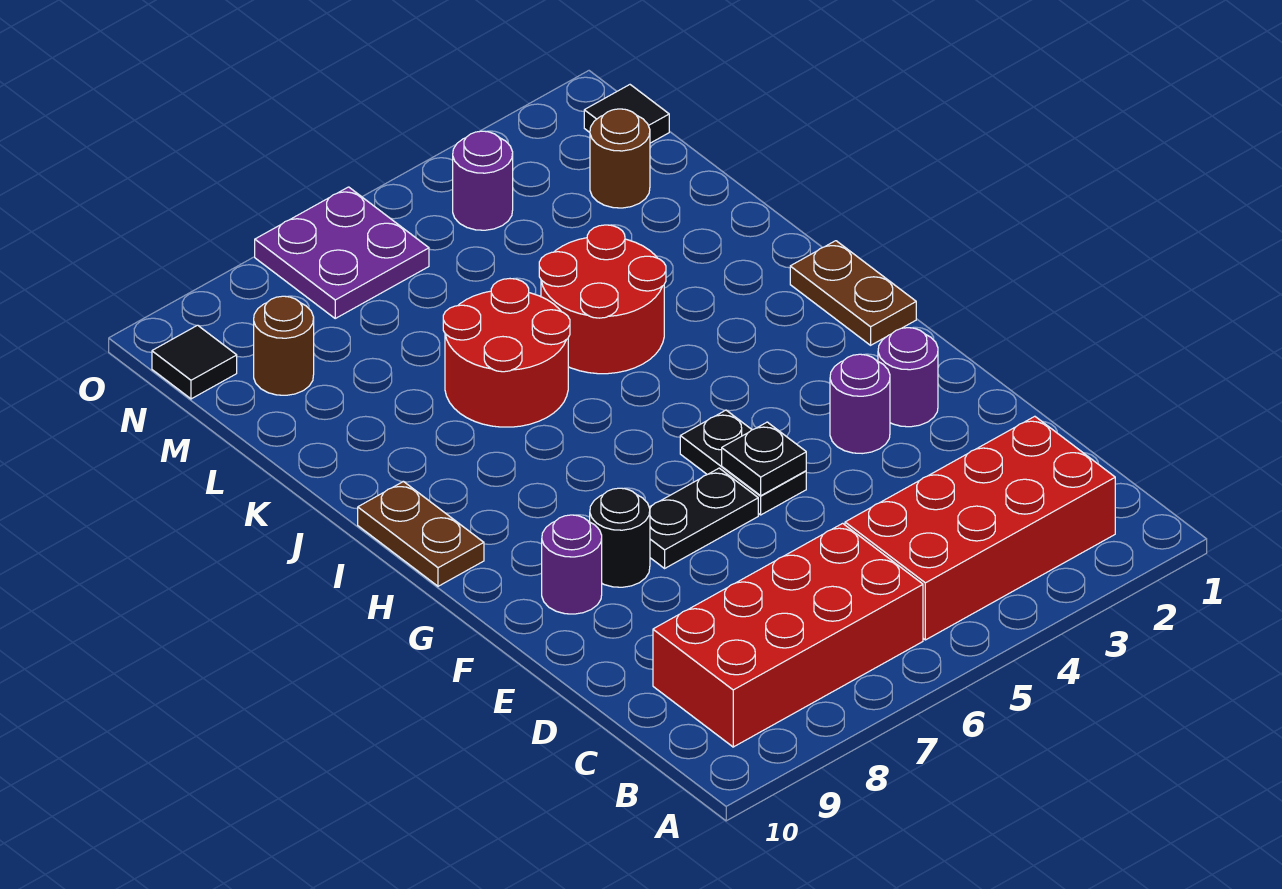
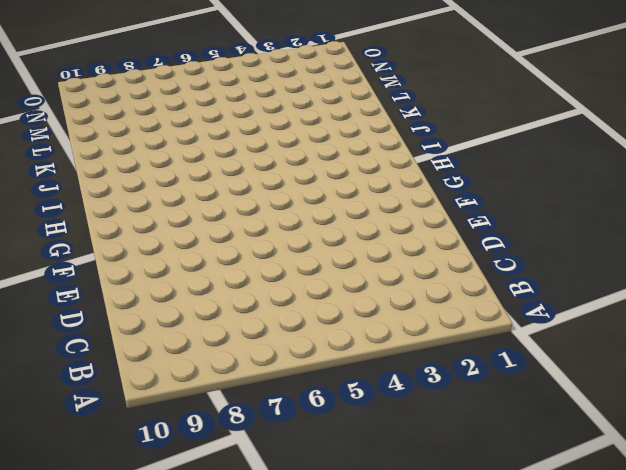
none -> red brick B2:C5 level 1
none -> red brick B6:C9 level 1
none -> purple round brick F2 level 1

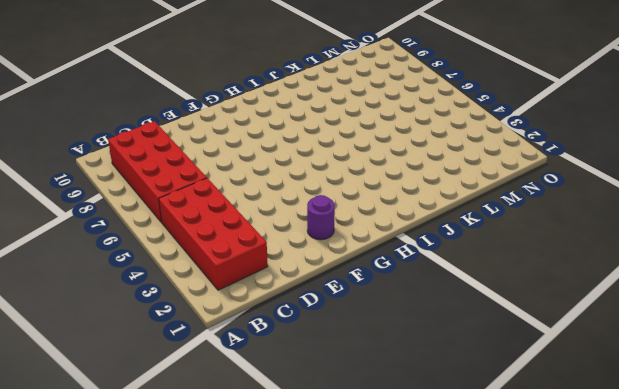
none -> purple round brick F3 level 1
none -> black plate F5:G5 level 1
none -> black plate F6:F7 level 1

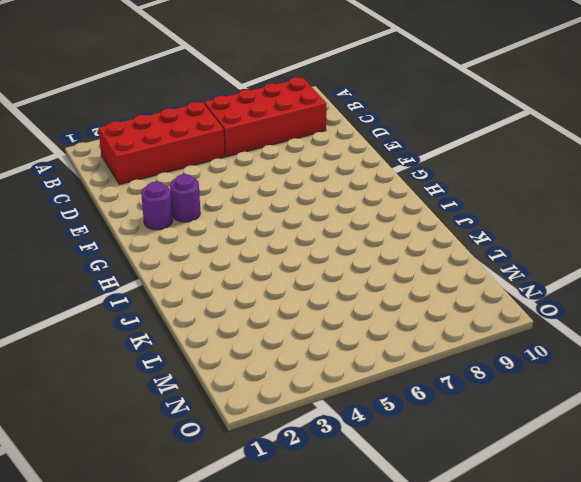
none -> black plate F5:G5 level 1
none -> black plate F6:F7 level 1
none -> black round brick F8 level 1

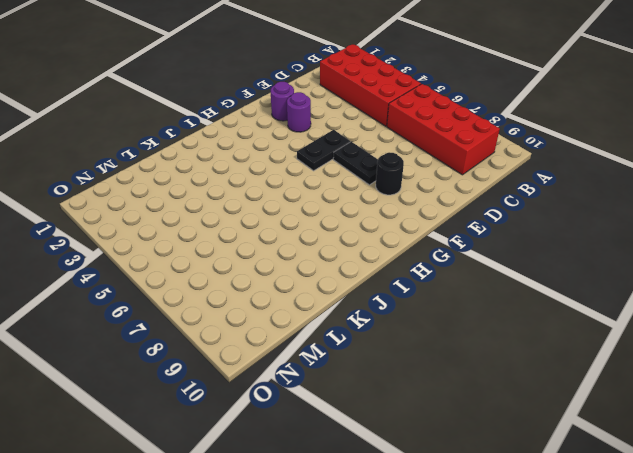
none -> purple round brick F9 level 1
none -> brown plate H1:I1 level 1
none -> brown plate H10:I10 level 1

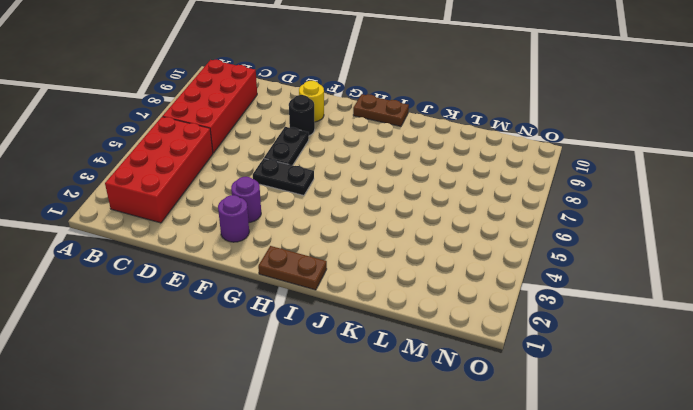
yellow round brick F9 level 1 -> purple round brick F9 level 1
none -> red round brick J4:K5 level 1
none -> red round brick J6:K7 level 1
none -> brown round brick M2 level 1

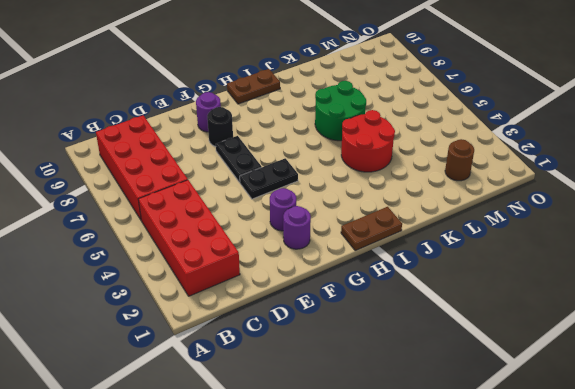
green round brick J6:K7 level 1 -> red round brick J6:K7 level 1
none -> brown round brick M9 level 1
none -> black tile N1 level 1
none -> purple round brick N4 level 1

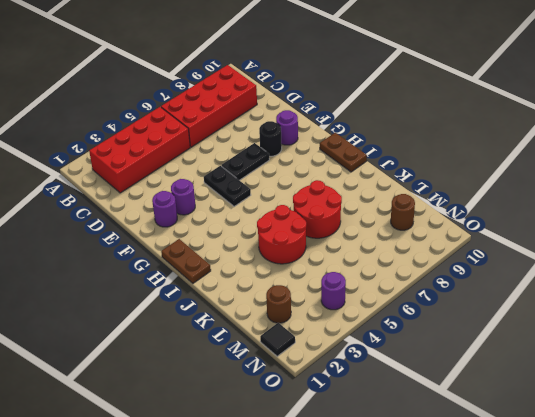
none -> purple plate N6:O7 level 1
none -> black tile N10 level 1
none -> black plate F5 level 2

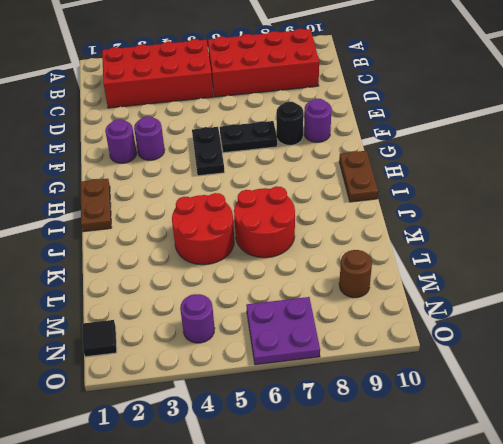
none -> brown round brick M2 level 1
none -> black tile N10 level 1
none -> black plate F5 level 2

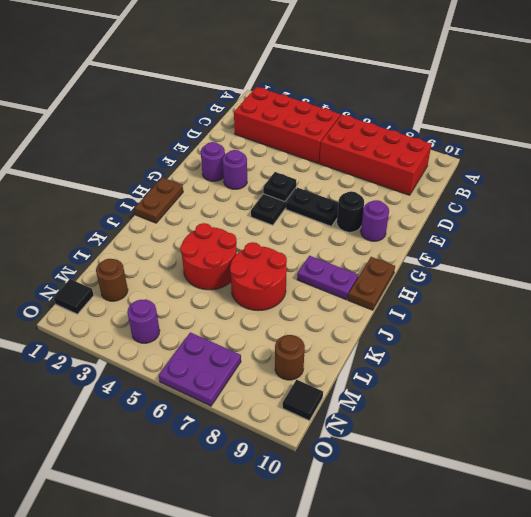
purple plate I8:I9 level 1 -> none

